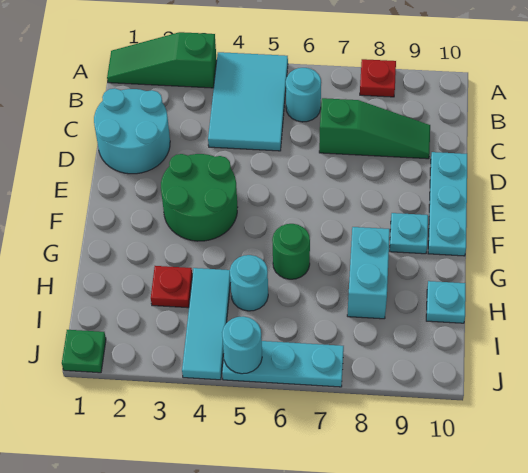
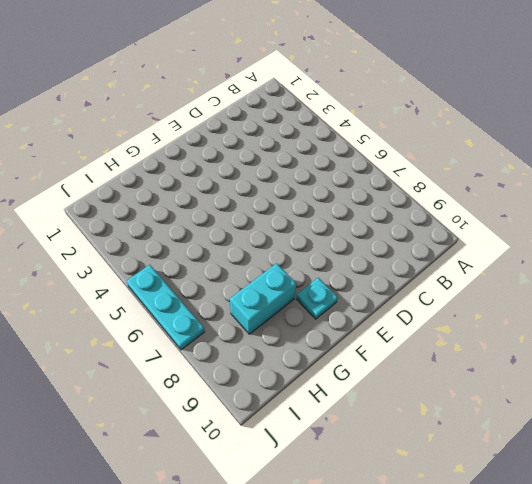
none -> green slope A1:A3 level 1 top 3
none -> cyan tile A4:C5 level 1
none -> red plate A8 level 1

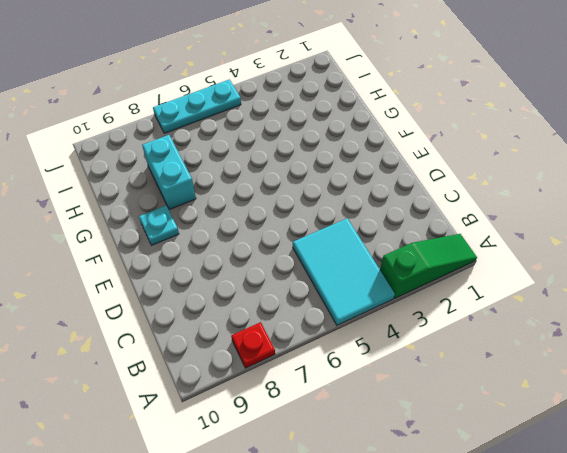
none -> cyan round brick B6 level 1
none -> cyan round brick C1:D2 level 1
none -> green slope C7:C9 level 1 top 7

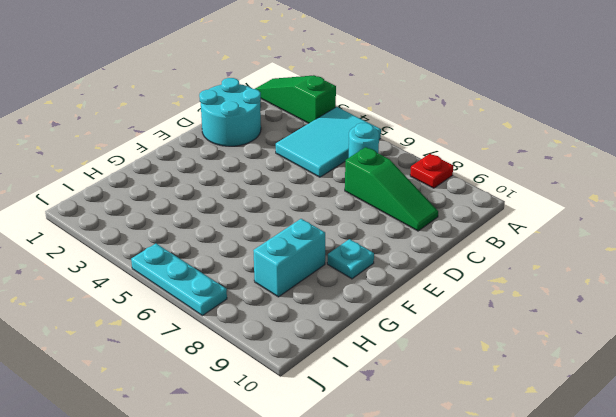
none -> cyan plate D10:F10 level 1
none -> green round brick E3:F4 level 1
none -> green round brick G6 level 1

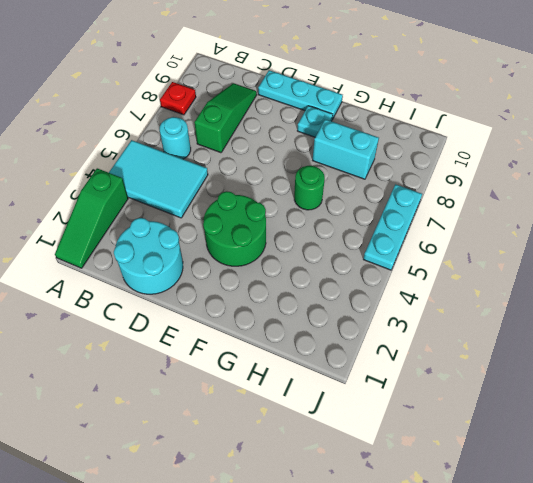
none -> red plate H3 level 1
none -> cyan tile H4:J4 level 1
none -> cyan round brick H5 level 1

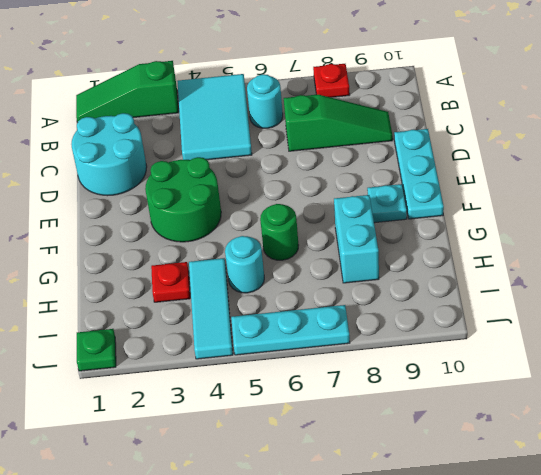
none -> cyan plate H10 level 1
none -> cyan round brick J5 level 2

